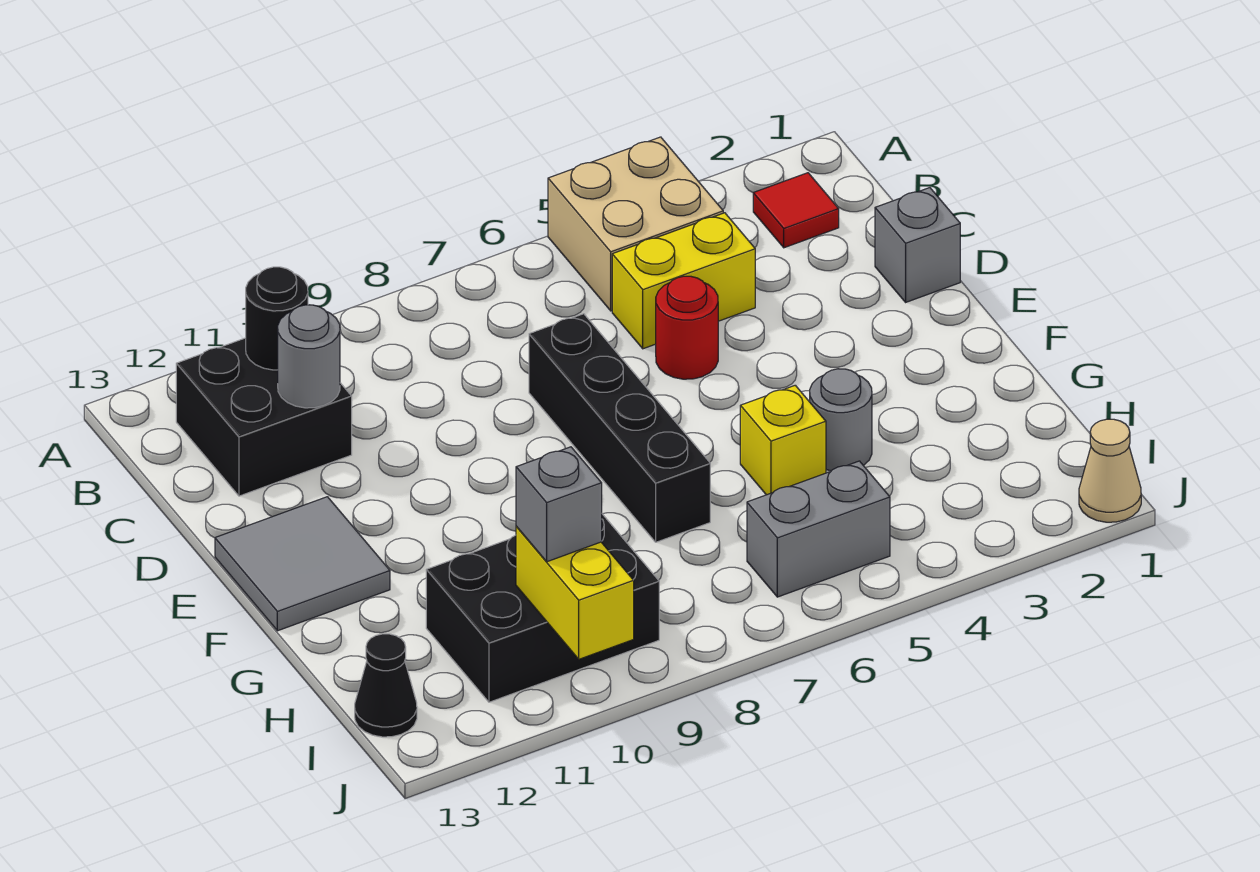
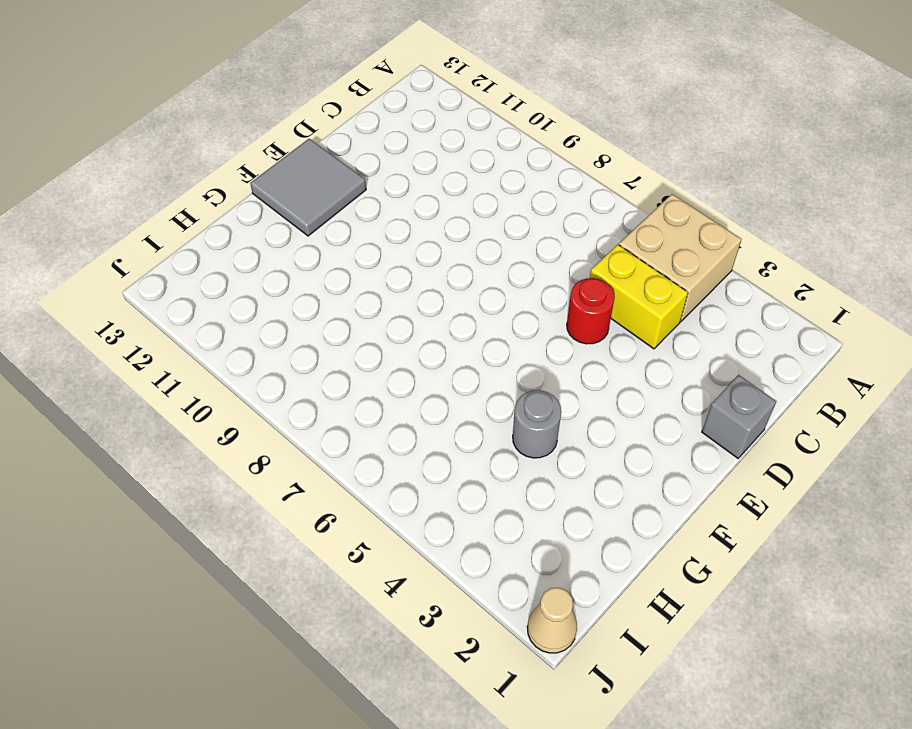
none -> red tile B2 level 1
none -> black brick B11:C12 level 1
none -> black brick D7:G7 level 1

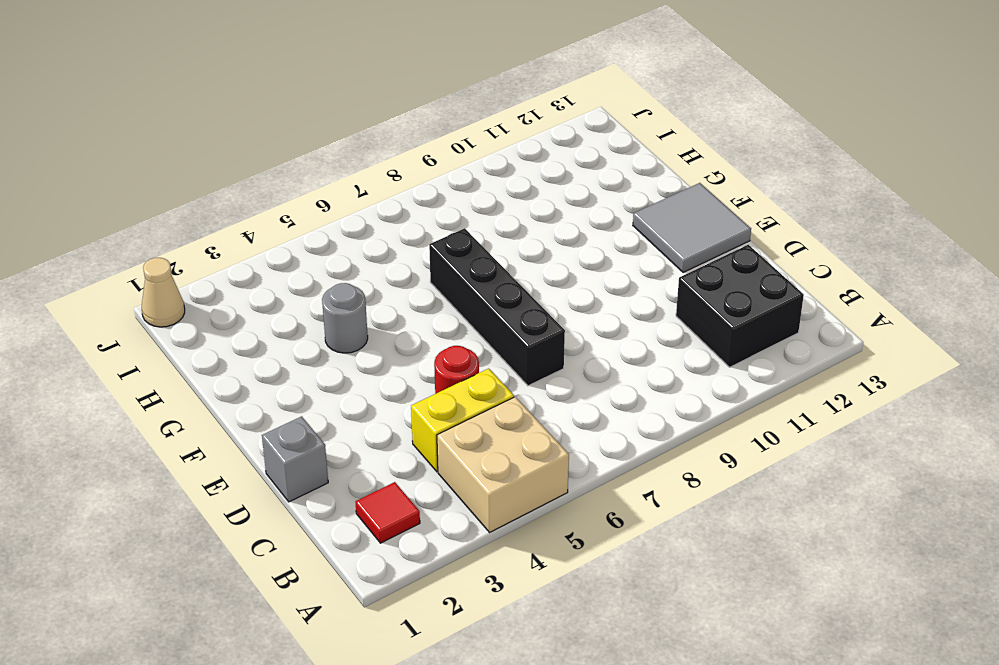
none -> yellow brick G5 level 1
none -> black brick H9:I11 level 1
none -> grey brick I5:I6 level 1

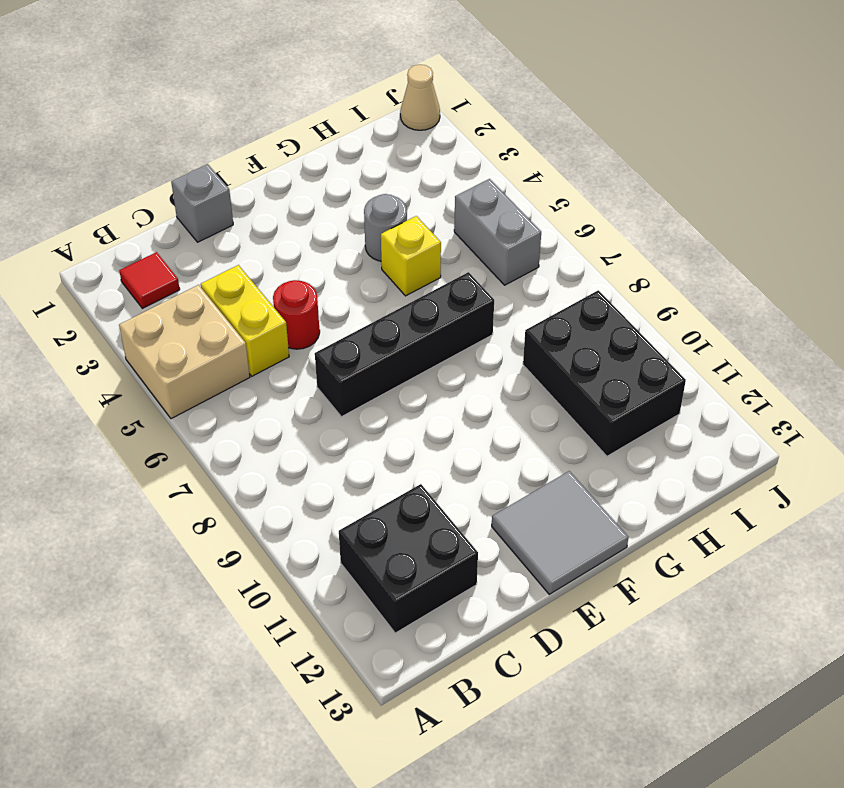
none -> black cone I13 level 1
none -> black round brick B11 level 2
none -> grey round brick C11 level 2

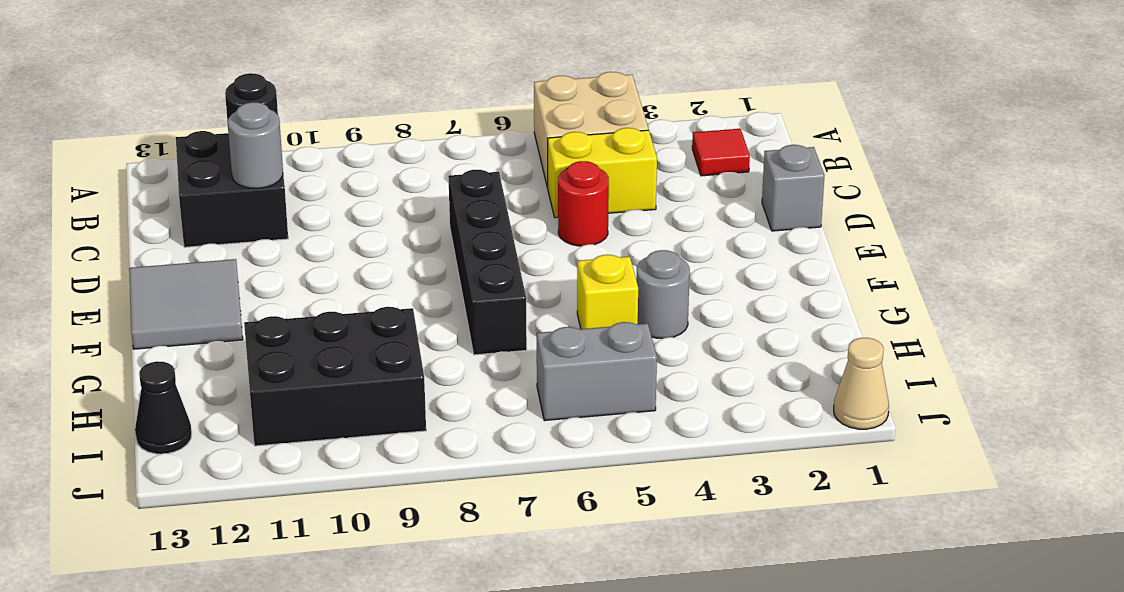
none -> yellow brick I10:J10 level 2
none -> grey brick I10 level 3

